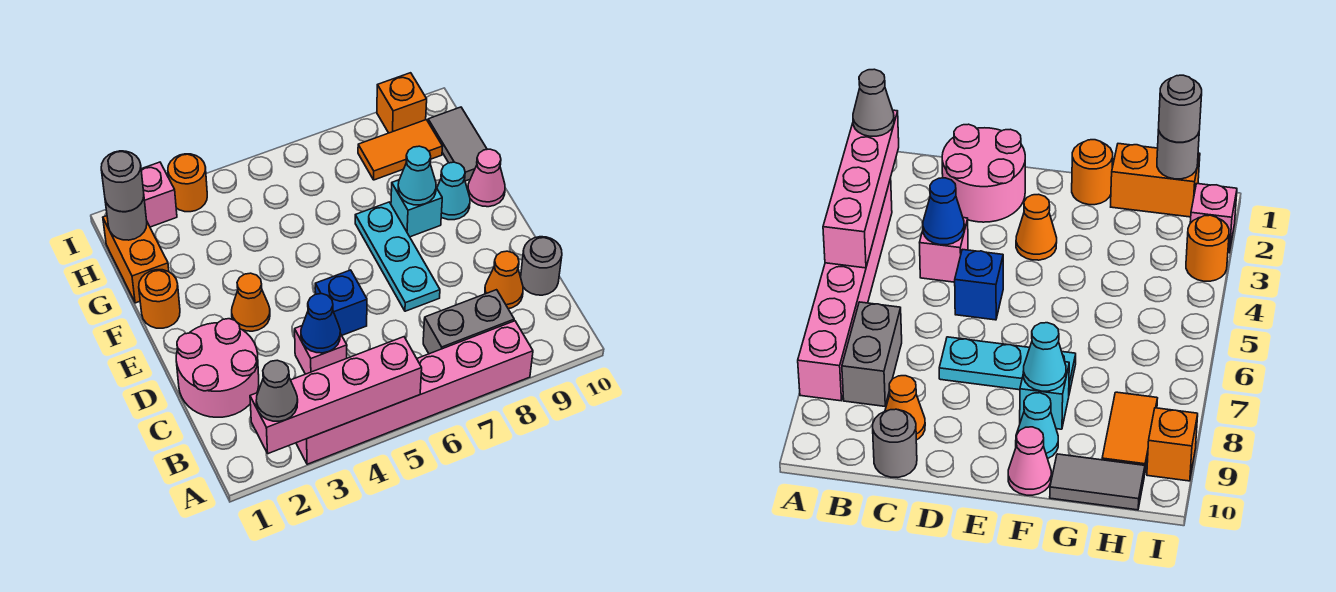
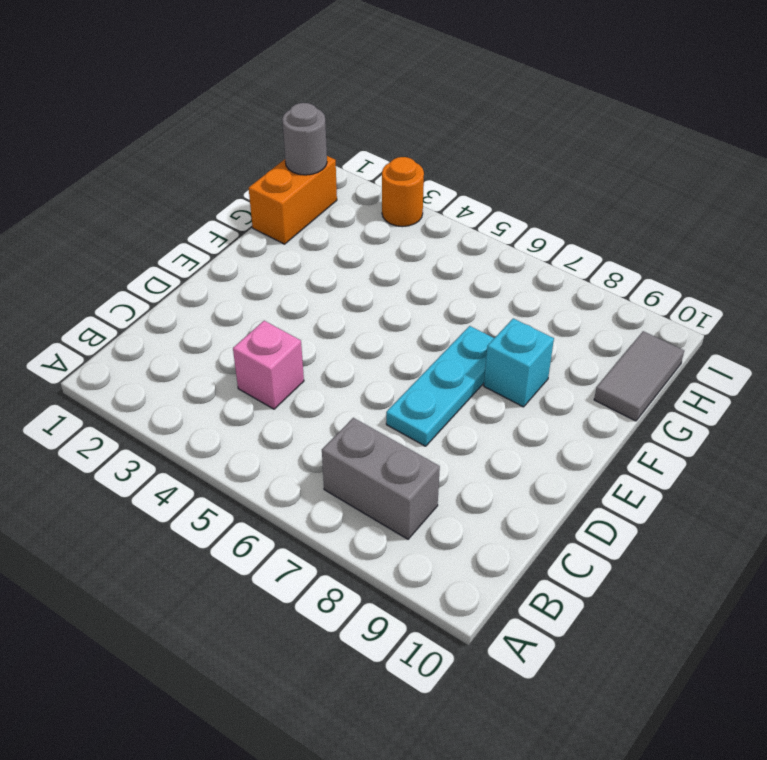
none -> pink brick A3:A8 level 1
none -> pink round brick C1:D2 level 1
none -> orange cone C9 level 1

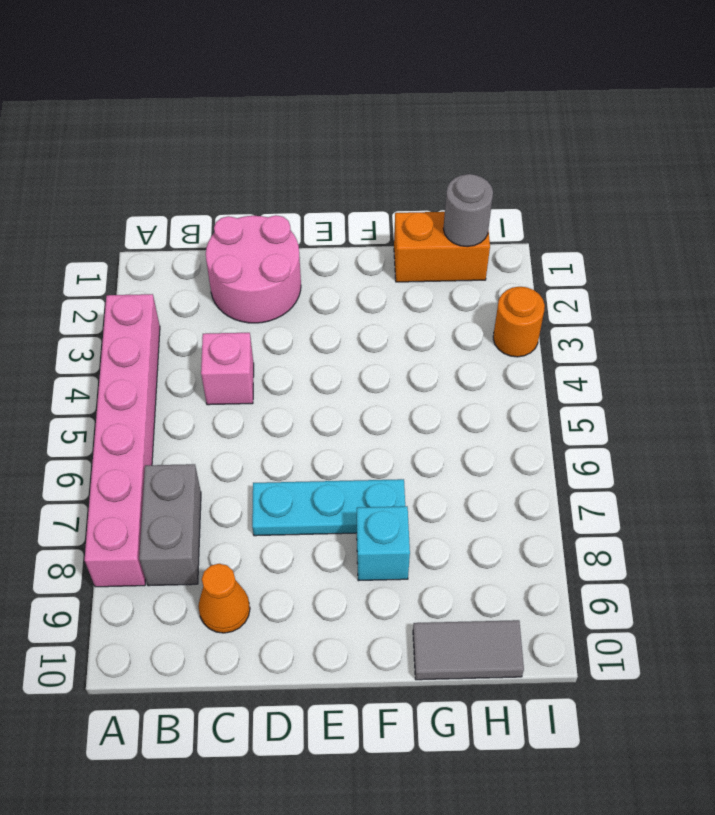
none -> grey round brick C10 level 1
none -> blue brick D5 level 1
none -> orange cone E3 level 1

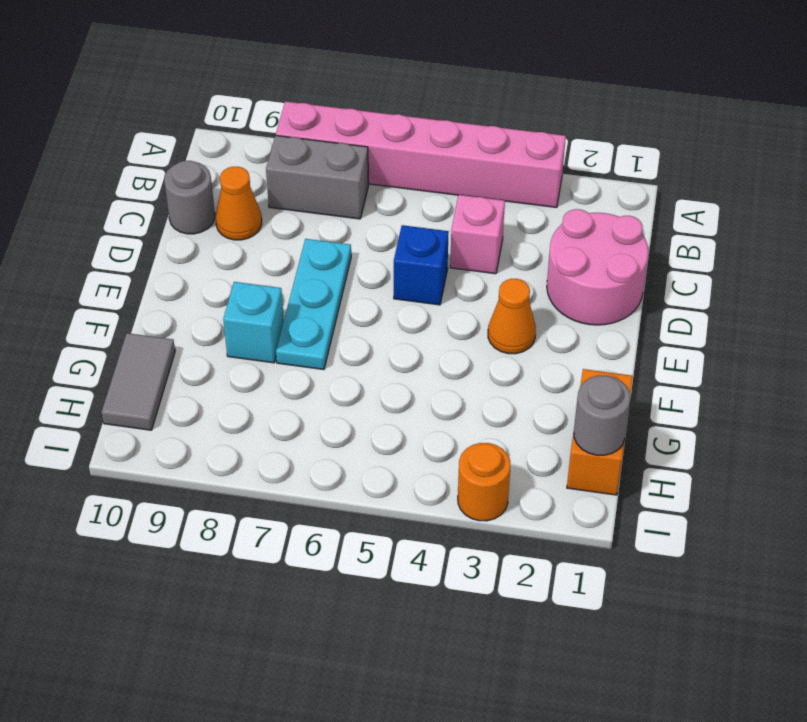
none -> orange round brick F1 level 1
none -> cyan cone F9 level 1
none -> pink cone F10 level 1

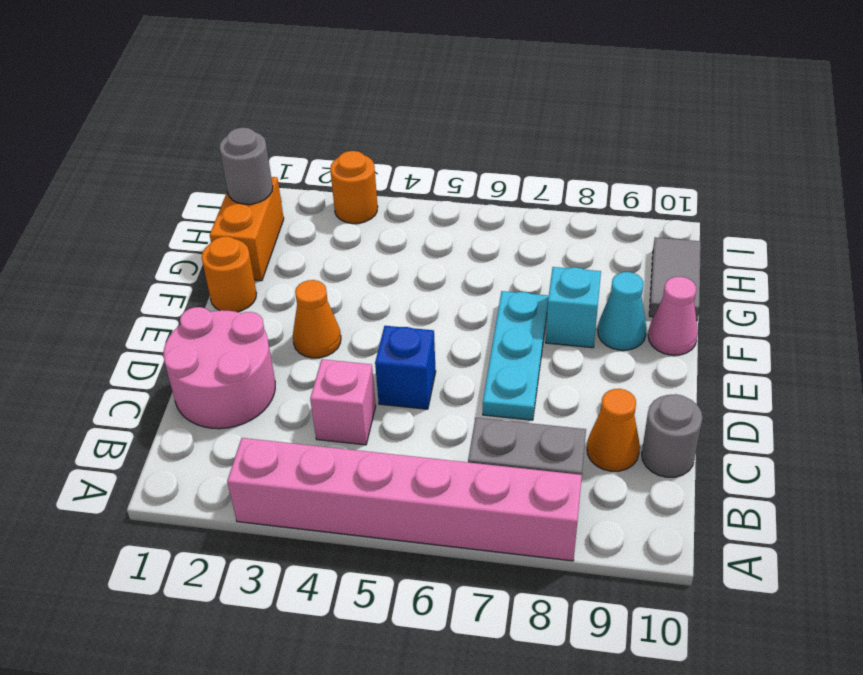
none -> orange tile H8:H9 level 1
none -> pink brick I2 level 1
none -> orange brick I9 level 1

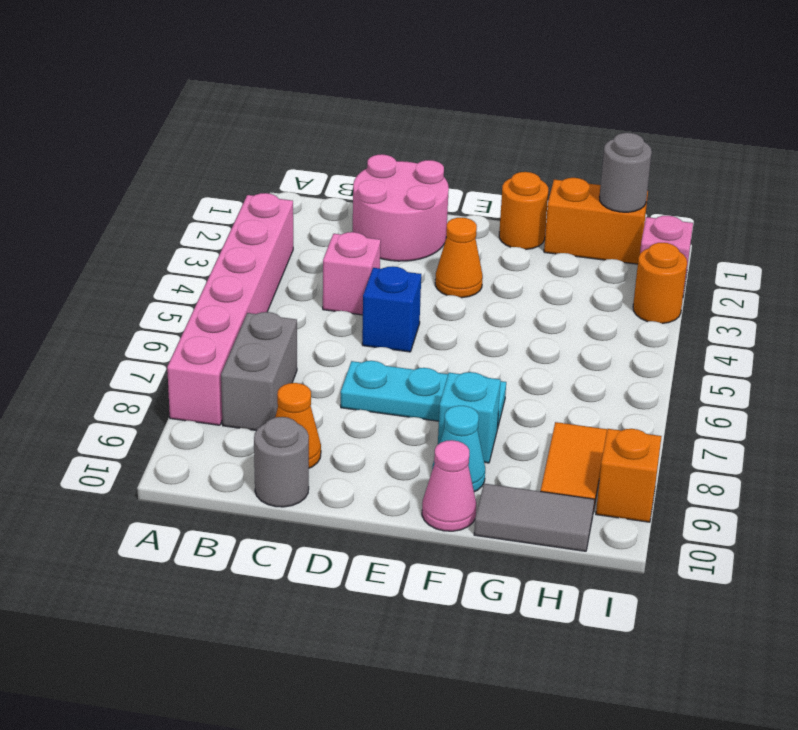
none -> pink brick A2:A5 level 2
none -> blue cone C4 level 2
none -> cyan cone F8 level 2

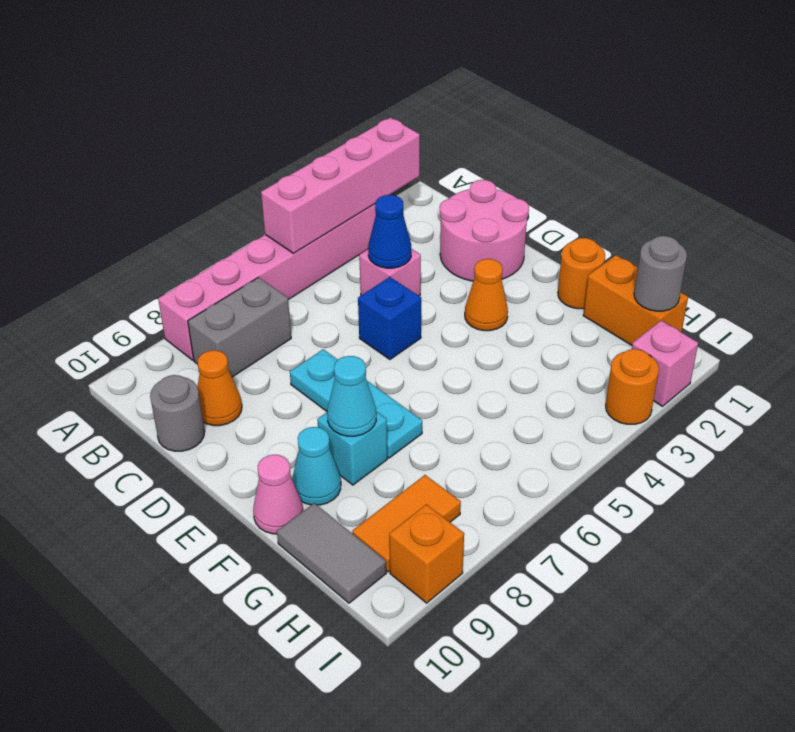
none -> grey cone A2 level 3
none -> grey round brick H1 level 3

